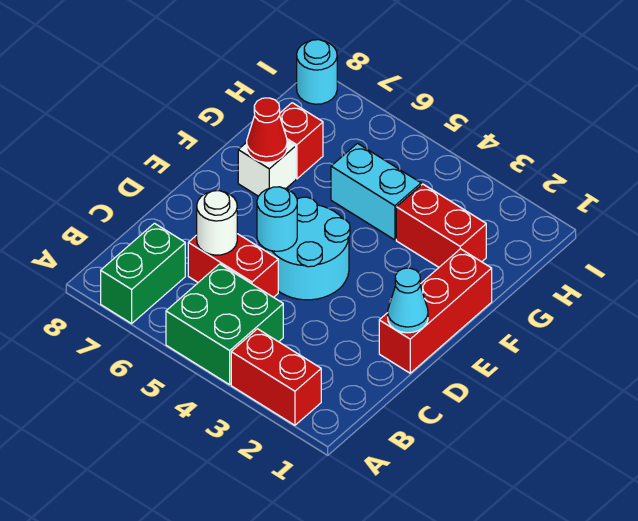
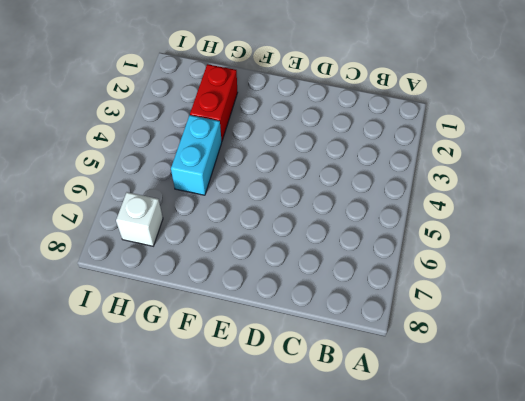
white brick H7 level 1 -> white brick F7 level 1
none -> red brick A2:A3 level 1
none -> green brick A4:B5 level 1
none -> green brick A7:B7 level 1

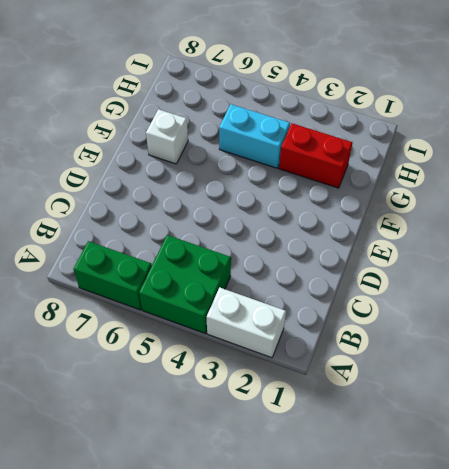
white brick A2:A3 level 1 -> red brick A2:A3 level 1
green brick A6:A7 level 1 -> green brick A7:B7 level 1
none -> red brick C5:C6 level 1
none -> red brick D1:F1 level 1
none -> cyan round brick D4:E5 level 1

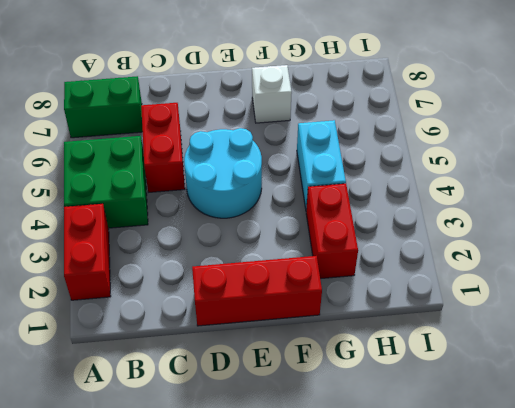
none -> red brick G7 level 1
none -> cyan round brick I8 level 1
none -> white round brick C6 level 2

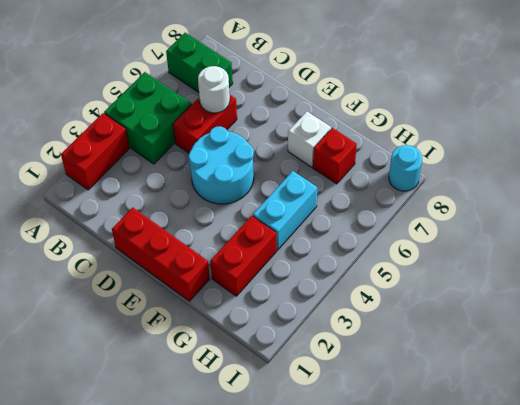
none -> cyan cone D1 level 2
none -> cyan round brick D5 level 2
none -> red cone F7 level 2

